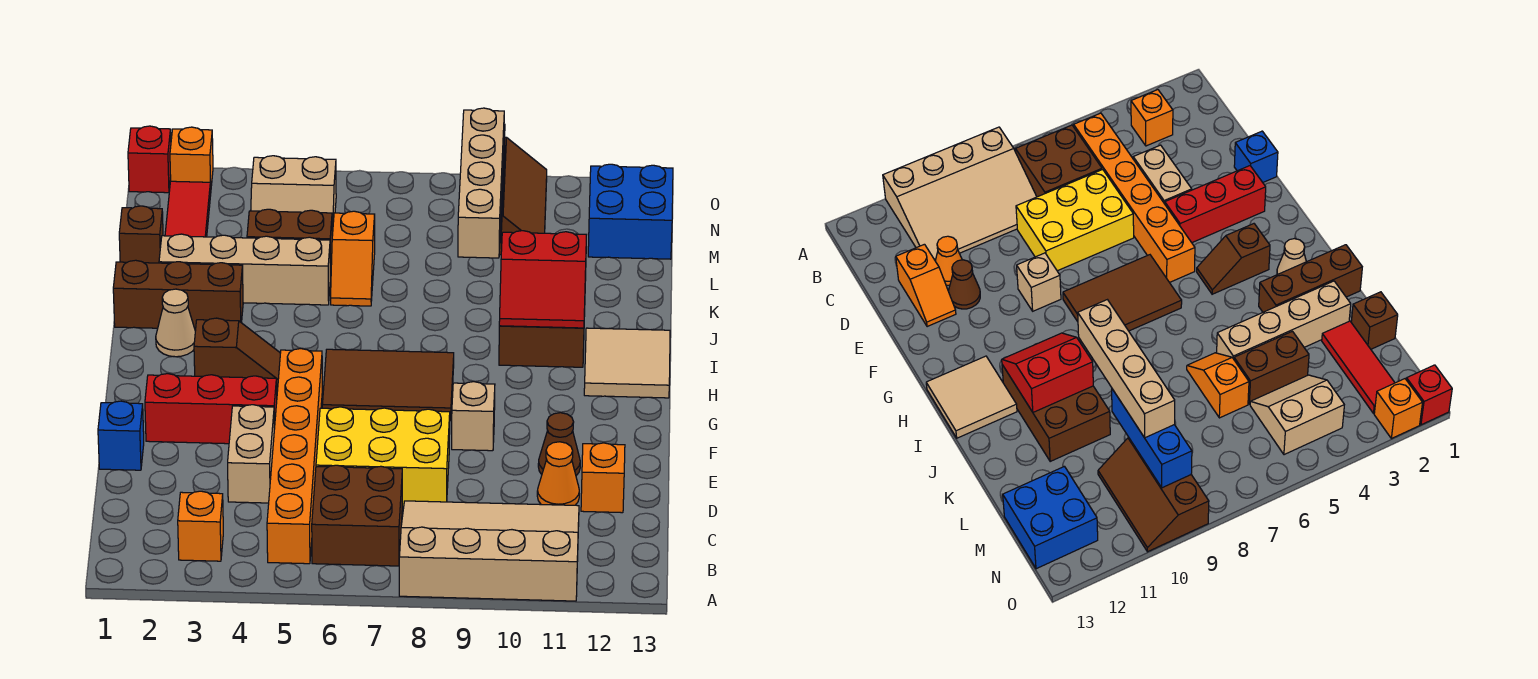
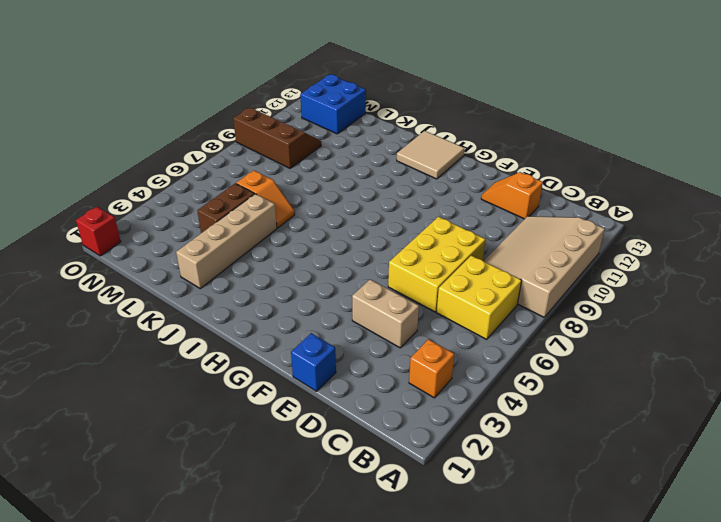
yellow brick B6:C7 level 1 -> brown brick B6:C7 level 1
none -> orange brick B5:G5 level 1
none -> orange cone D11 level 1
none -> brown cone E11 level 1
none -> red brick F2:F4 level 1

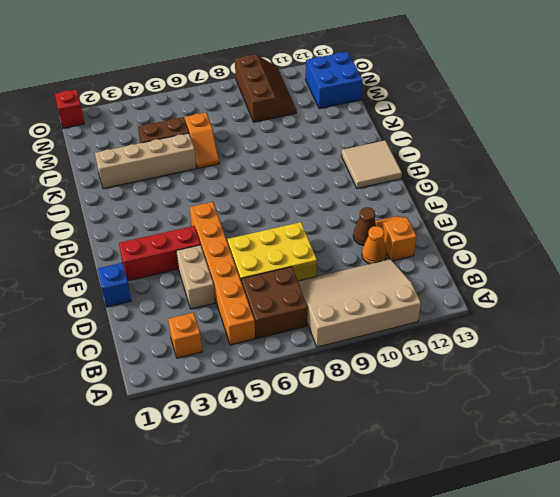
none -> tan brick F9 level 1
none -> brown tile G6:H8 level 1
none -> brown slope H3:H4 level 1 top 3
none -> tan cone I2 level 1

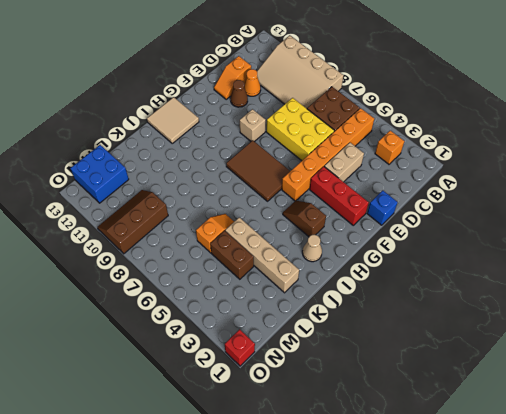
none -> brown brick I10:K11 level 1
none -> brown brick J1:J3 level 1
none -> brown brick L1 level 1
none -> red tile L2:N2 level 1

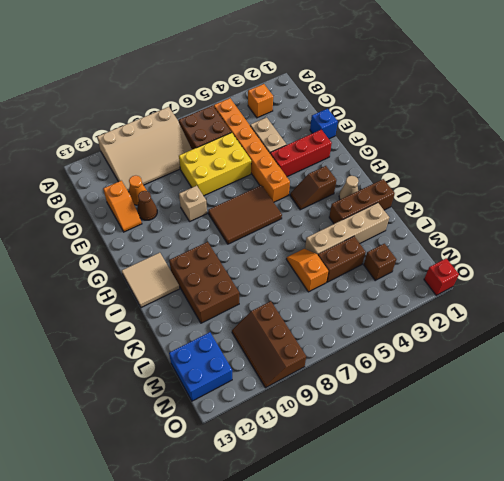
brown brick M3 level 1 -> brown brick L1 level 1
none -> red tile L2:N2 level 1
none -> tan slope M4:N5 level 1 top N
none -> orange brick O2 level 1
none -> red slope I10:J11 level 2 top J

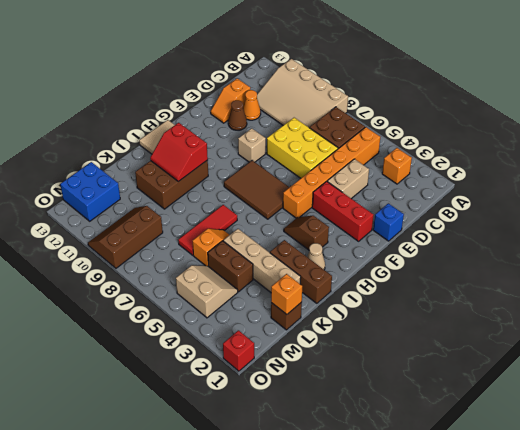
red slope I10:J11 level 2 top I -> red slope I10:J11 level 2 top J
red tile J7:L7 level 1 -> red tile L2:N2 level 1
orange brick L1 level 2 -> orange brick O2 level 1
none -> blue brick L9:N9 level 2
none -> tan brick J9:M9 level 3

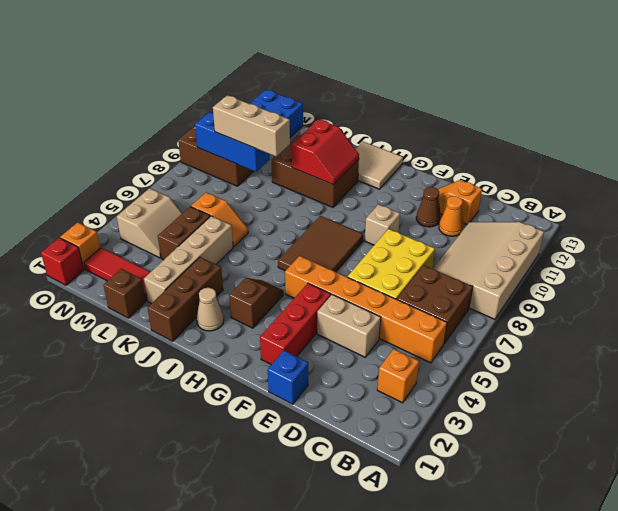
tan brick K9:M9 level 3 -> tan brick J9:M9 level 3

